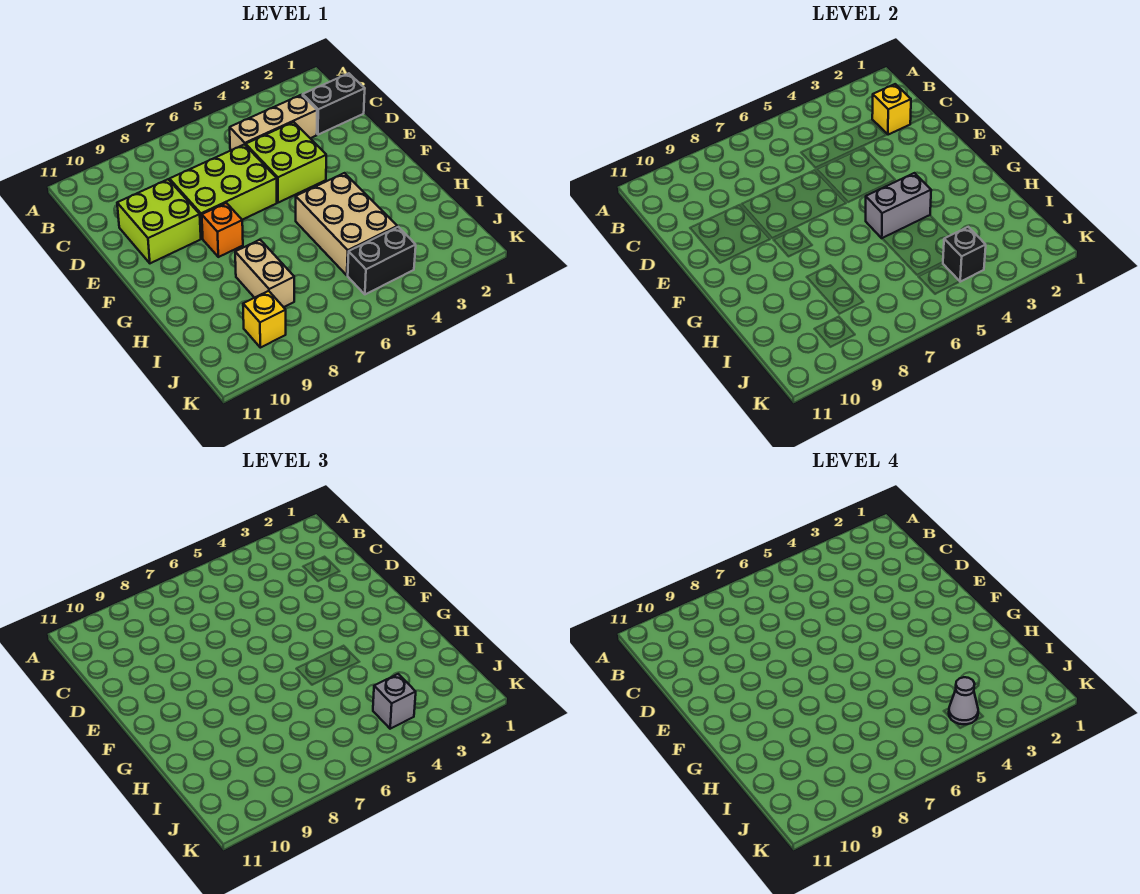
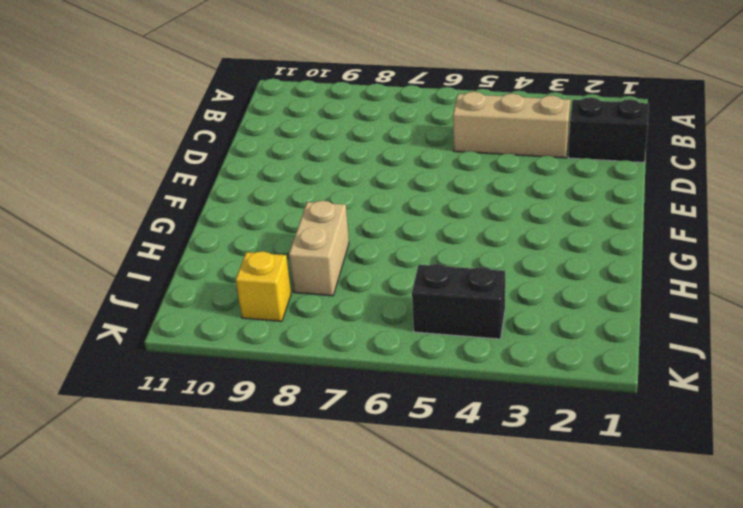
none -> lime brick D4:E5 level 1
none -> lime brick D6:E8 level 1
none -> lime brick D9:E10 level 1

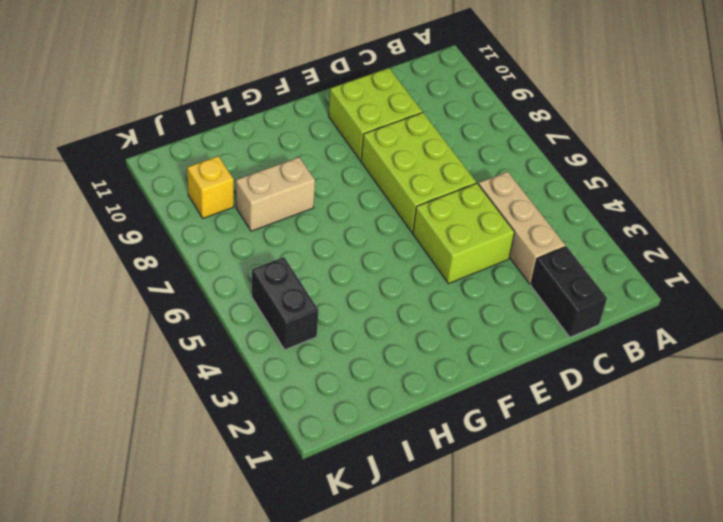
none -> orange brick F8 level 1
none -> tan brick G4:I5 level 1
none -> yellow brick C2 level 2

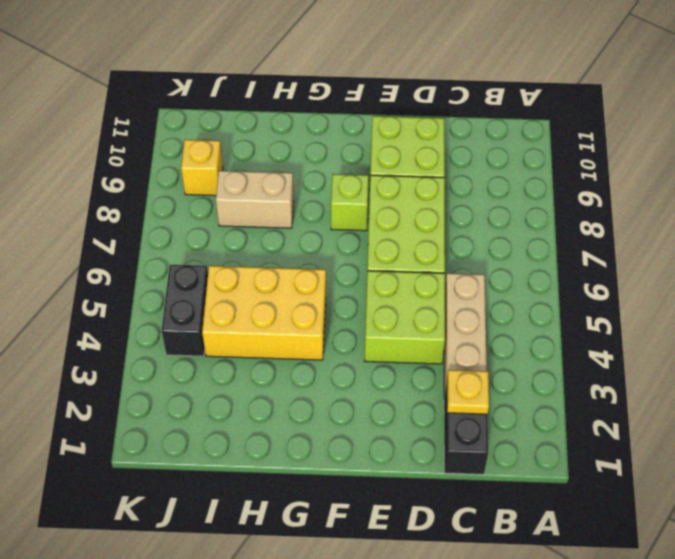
yellow plate C2 level 2 -> yellow brick C2 level 2
lime brick F8 level 1 -> orange brick F8 level 1
yellow brick G4:I5 level 1 -> tan brick G4:I5 level 1
none -> grey brick G4:G5 level 2
none -> black brick J4 level 2
none -> grey brick J4 level 3

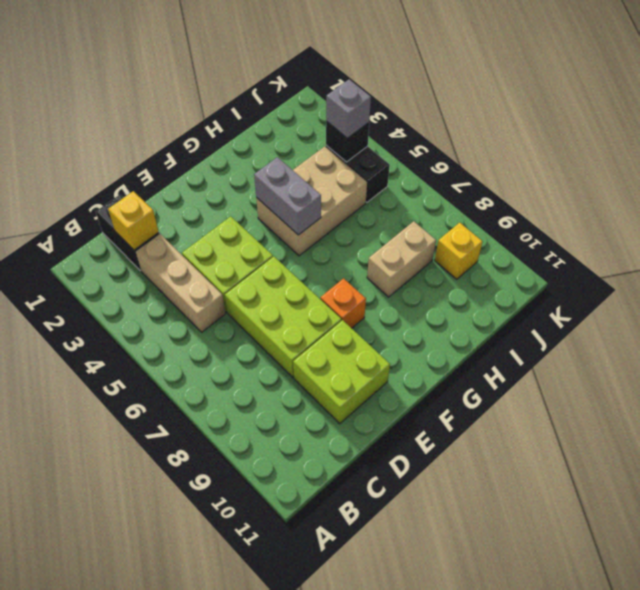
none -> grey cone J4 level 4

